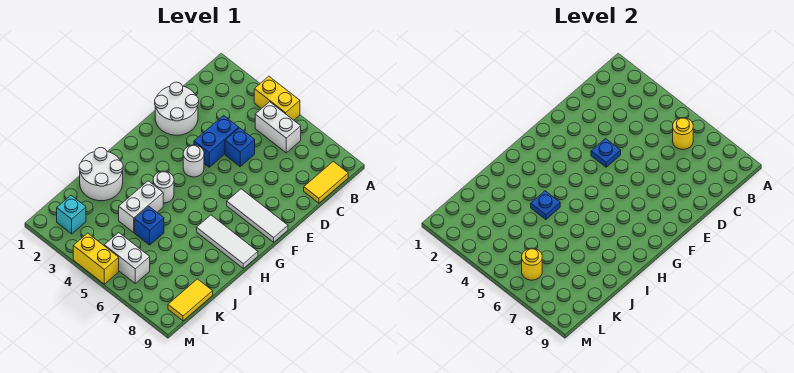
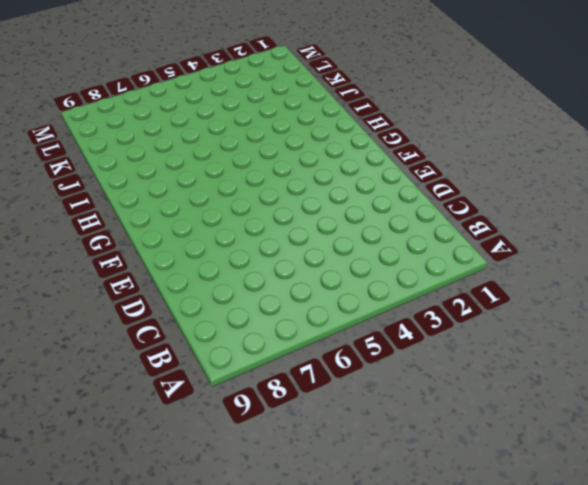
none -> yellow brick A4:A5 level 1
none -> white brick B5:B6 level 1
none -> yellow tile B9:C9 level 1

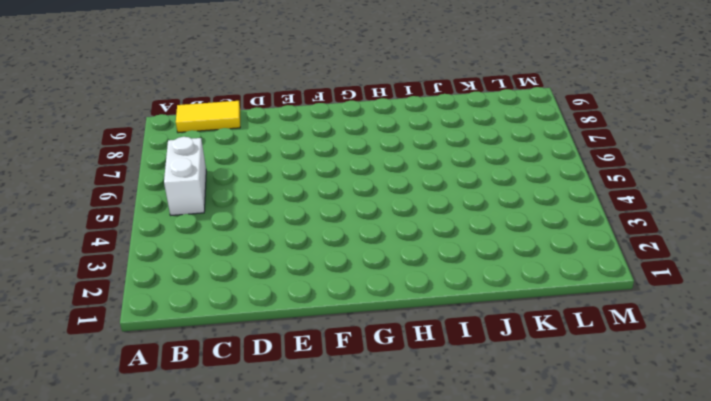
none -> yellow brick A4:A5 level 1
none -> white round brick D1:E2 level 1
none -> blue brick D4:E4 level 1

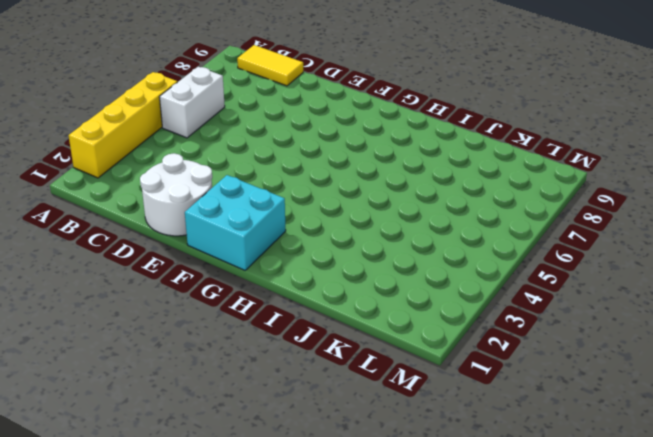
yellow brick A2:A5 level 1 -> yellow brick A4:A5 level 1
cyan brick F1:G2 level 1 -> none
none -> blue brick D4:E4 level 1
none -> blue brick D5 level 1
none -> white round brick F4 level 1

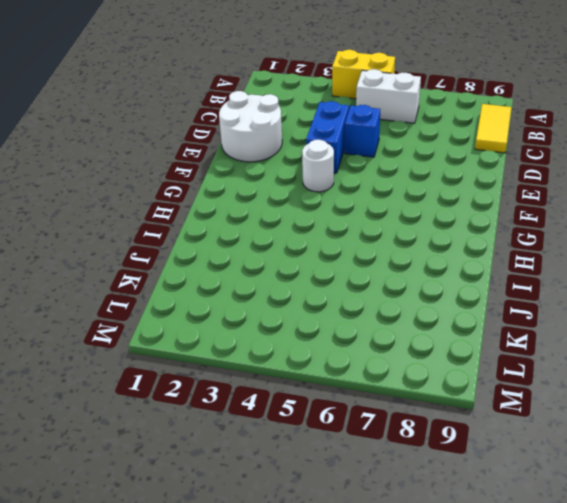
none -> white tile F7:F9 level 1
none -> white round brick H4 level 1
none -> white tile H7:H9 level 1

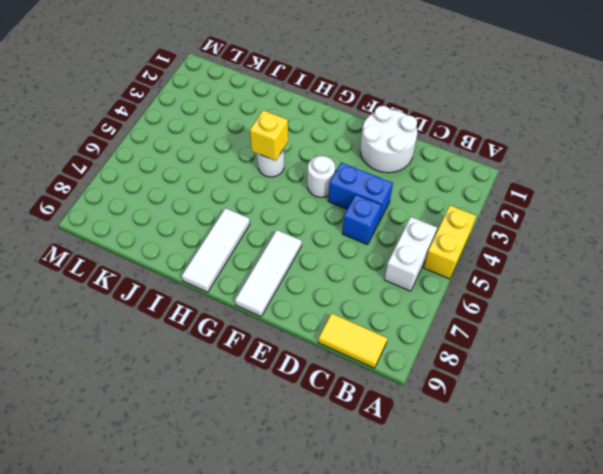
yellow brick H4 level 2 -> none
none -> white round brick I1:J2 level 1
none -> white brick I4:J4 level 1
none -> blue brick J5 level 1

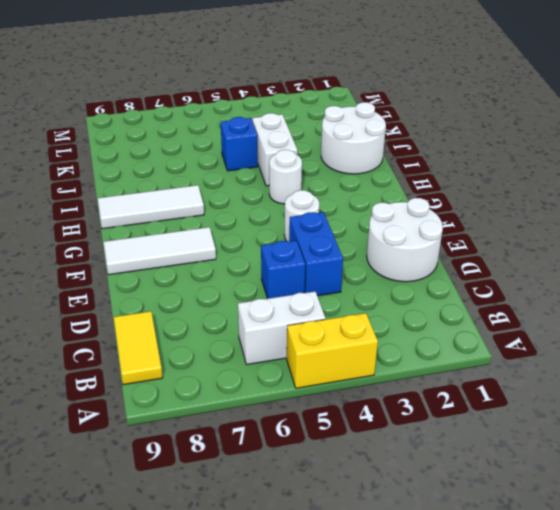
none -> yellow tile K9:L9 level 1
none -> cyan brick L2 level 1
none -> white brick L5:L6 level 1

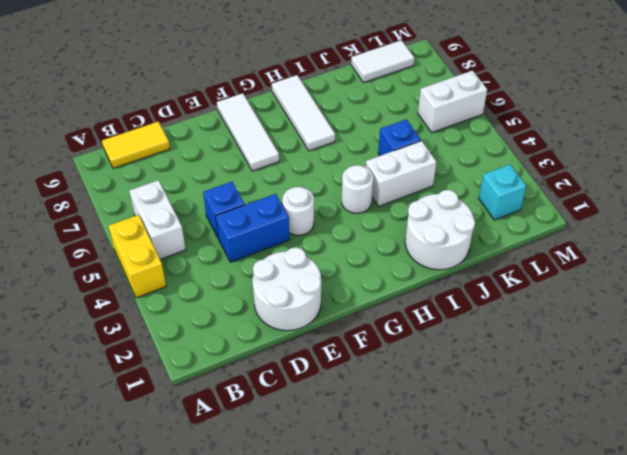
white tile K9:L9 level 1 -> yellow tile K9:L9 level 1
white brick L6:M6 level 1 -> white brick L5:L6 level 1
none -> yellow brick M4:M5 level 1
none -> yellow round brick B6 level 2
none -> blue plate E4 level 2

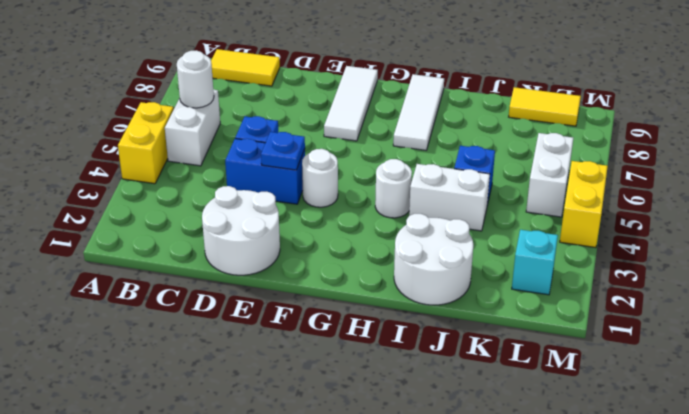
white round brick B6 level 2 -> yellow round brick B6 level 2
none -> blue plate I4 level 2
none -> yellow round brick L6 level 2

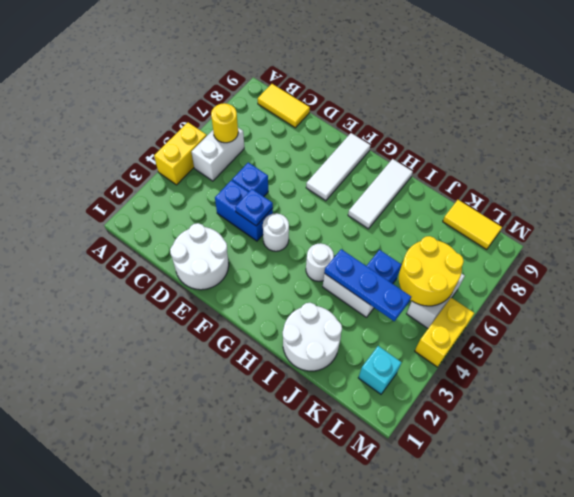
blue plate I4:K4 level 2 -> blue plate I4 level 2
yellow round brick K5:L6 level 2 -> yellow round brick L6 level 2

